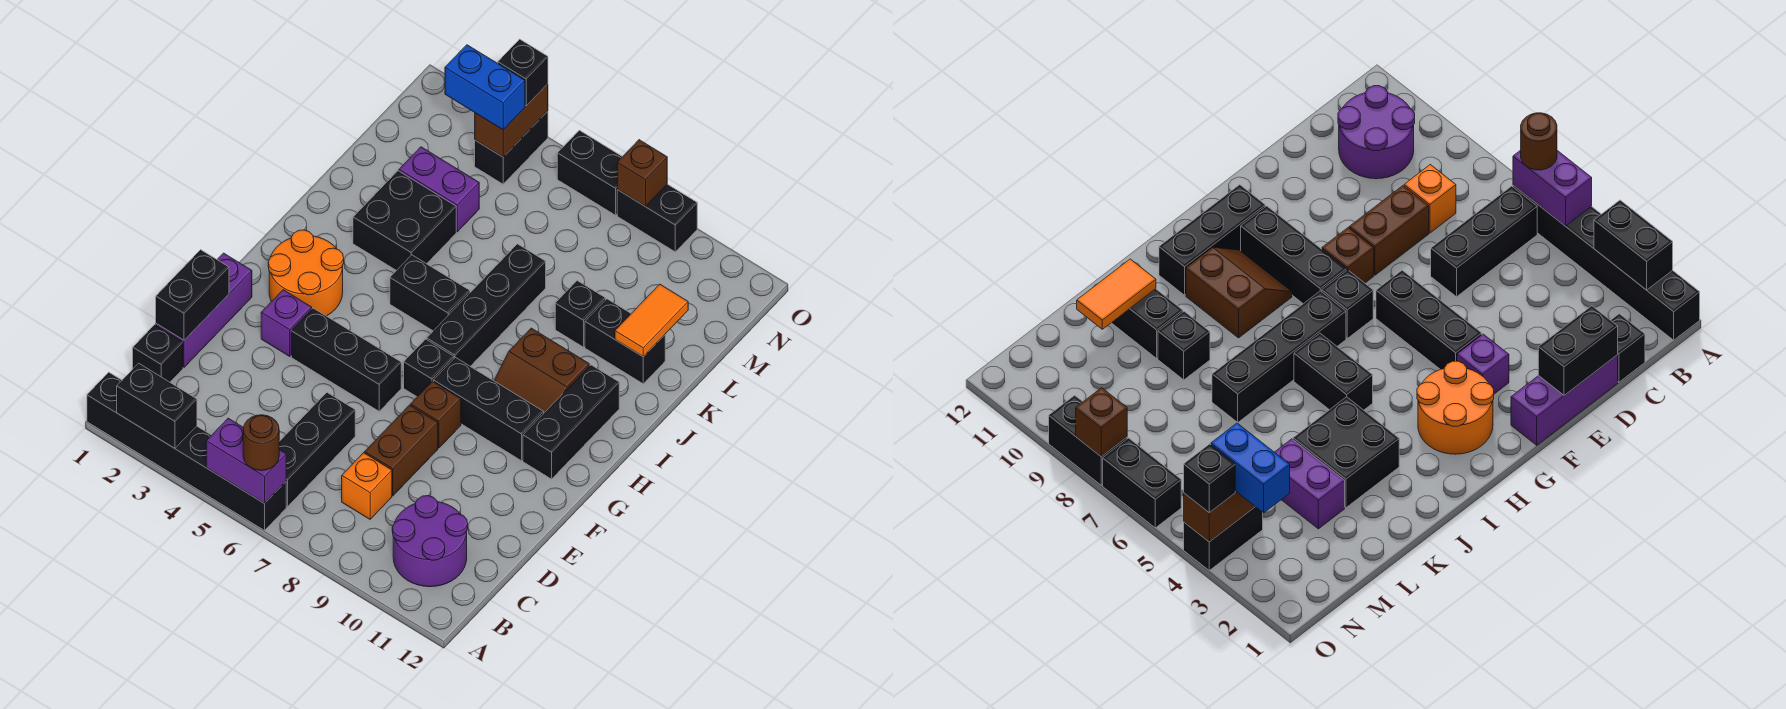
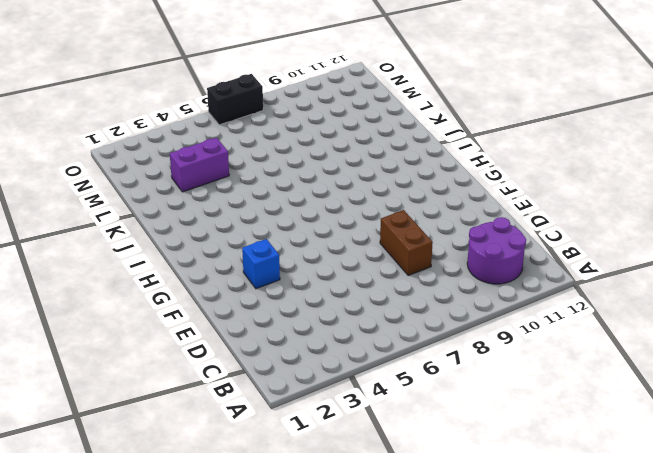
blue brick F3 level 1 -> purple brick F3 level 1
none -> black brick A1:A6 level 1
none -> black brick B6:D6 level 1
none -> black brick C1 level 1
none -> orange brick C8 level 1

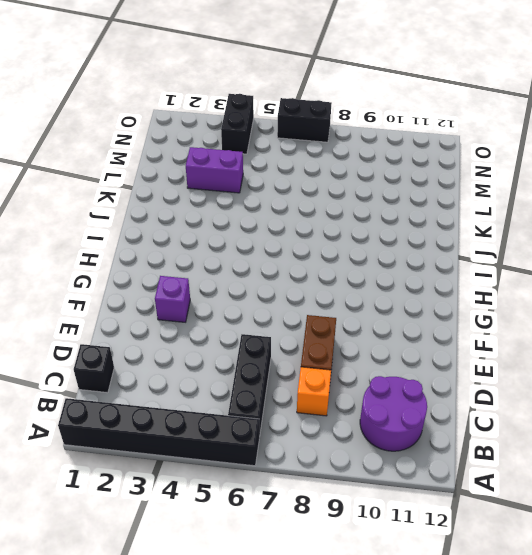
none -> purple brick D1:F1 level 1
none -> black brick F4:F6 level 1
none -> brown brick F8 level 1
none -> orange round brick G2:H3 level 1

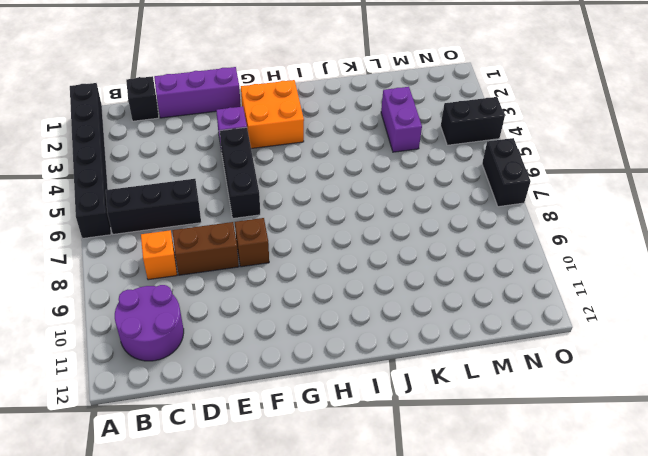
orange brick G2:H3 level 1 -> orange round brick G2:H3 level 1
none -> black brick G7 level 1
none -> black brick G8:G10 level 1
none -> black brick G11:I11 level 1
none -> black brick H7:K7 level 1

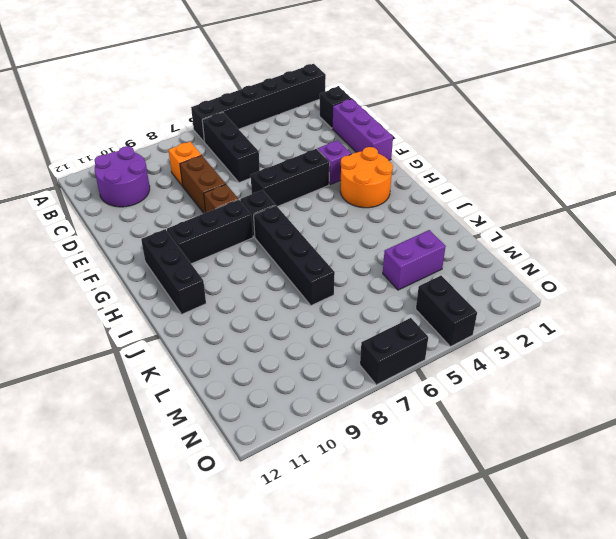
none -> brown slope H9:I10 level 1 top I
none -> black brick I5:I6 level 1
none -> black brick J3:K4 level 1
none -> black brick K9 level 1

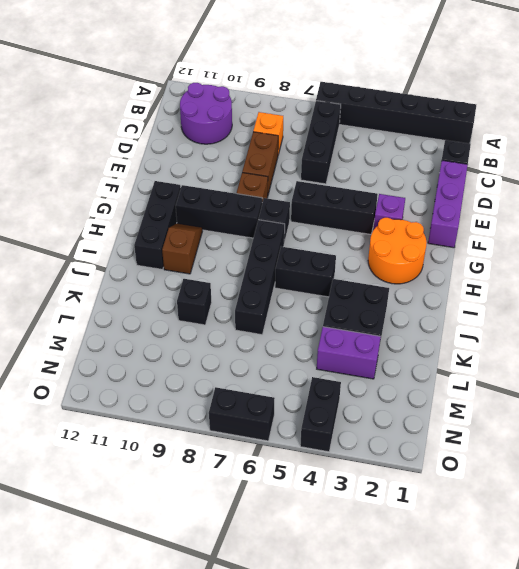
brown slope H10:I10 level 1 top I -> brown slope H9:I10 level 1 top I
none -> black brick K10:K11 level 1
none -> black brick O8:O9 level 1
none -> black brick A2:A3 level 2
none -> purple brick A5:A6 level 2

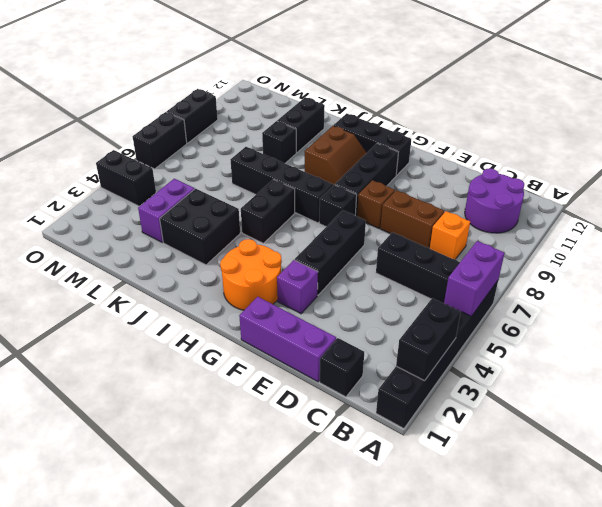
none -> black brick D1:E1 level 2
none -> orange tile K11:L11 level 2
none -> brown brick N4:O4 level 2
none -> brown brick O8 level 2

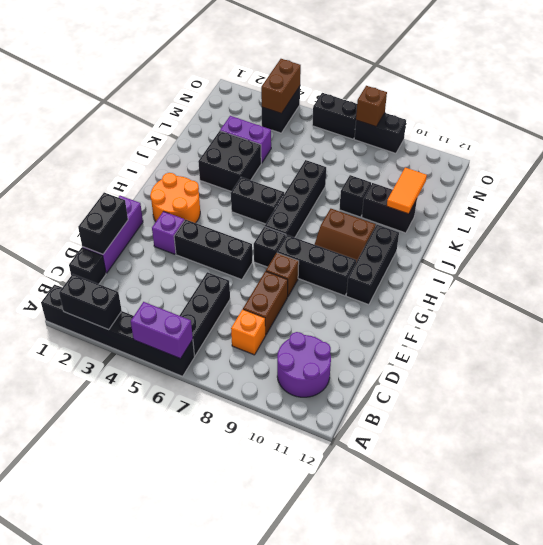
none -> brown round brick A6 level 3
none -> blue brick N3:N4 level 3
none -> black brick O4 level 3

